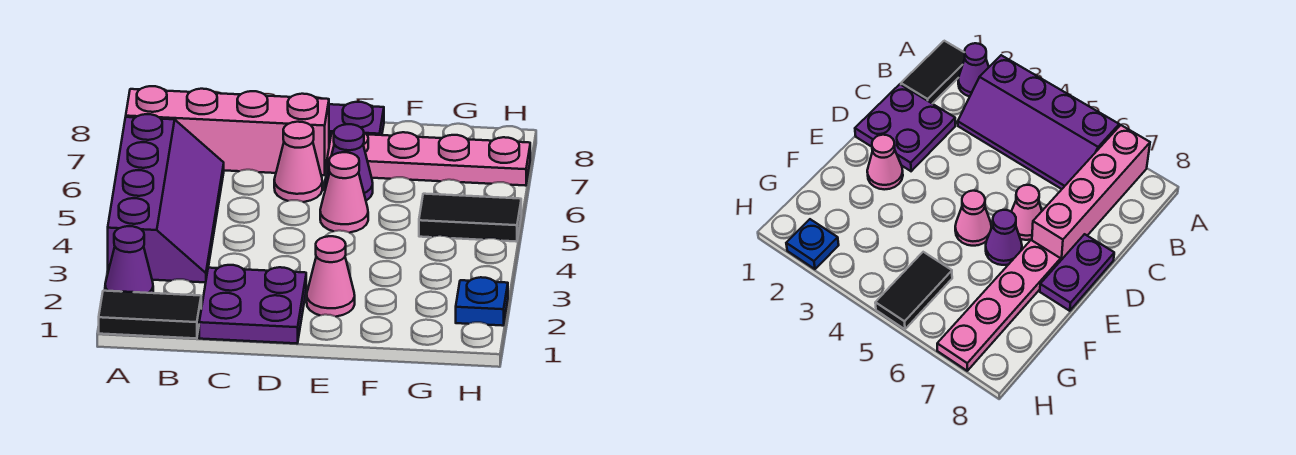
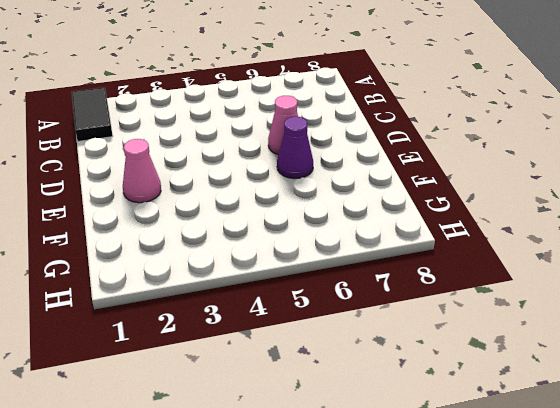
none -> purple cone A2 level 1
none -> purple slope A3:B6 level 1 top A
none -> pink brick A7:D7 level 1

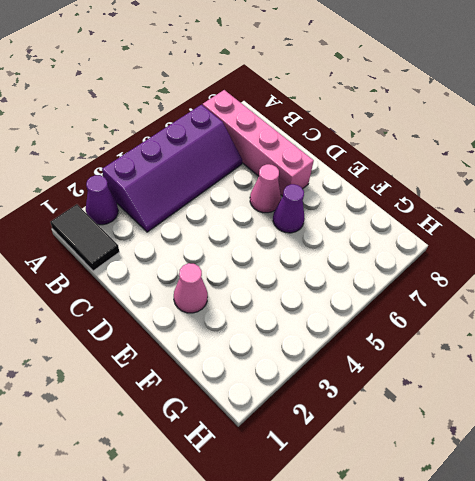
none -> purple plate C1:D2 level 1
none -> purple plate D8:E8 level 1
none -> pink cone E5 level 1

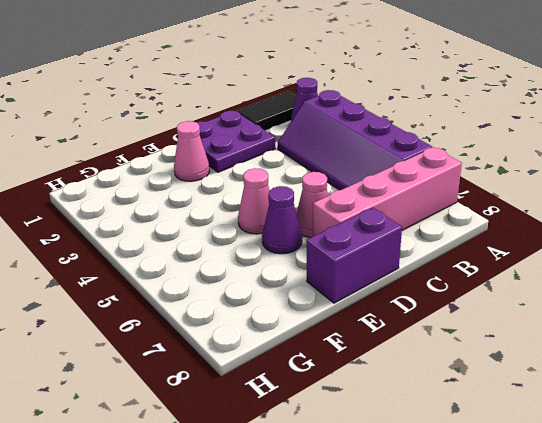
purple brick D8:E8 level 1 -> purple plate D8:E8 level 1
none -> pink plate E7:H7 level 1
none -> black tile G5:H5 level 1
none -> blue plate H2 level 1

